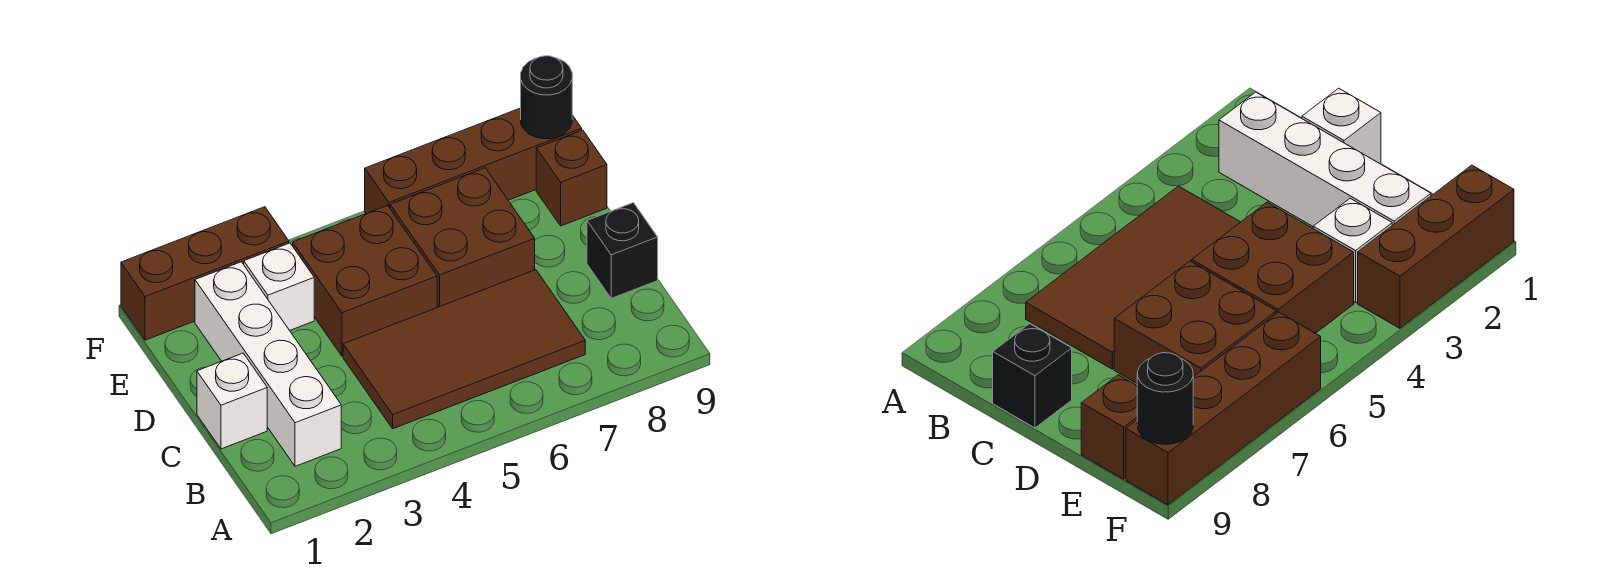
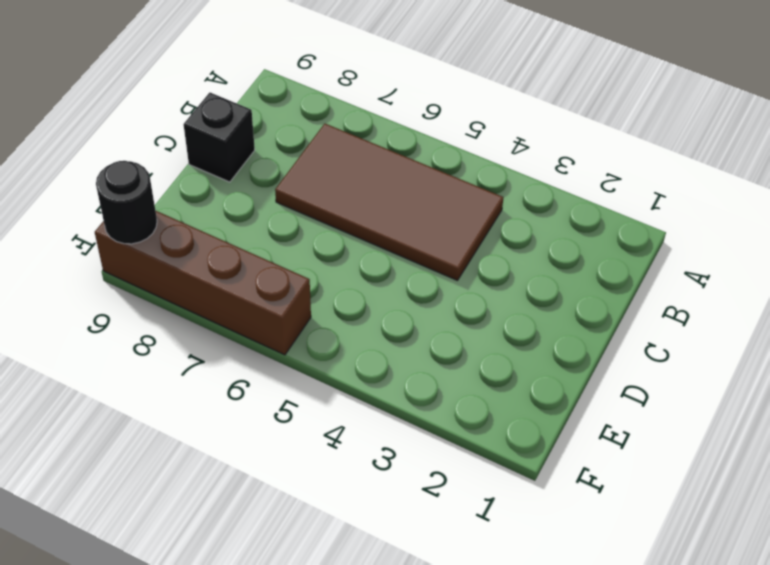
none -> white brick B2:E2 level 1
none -> white brick C1 level 1

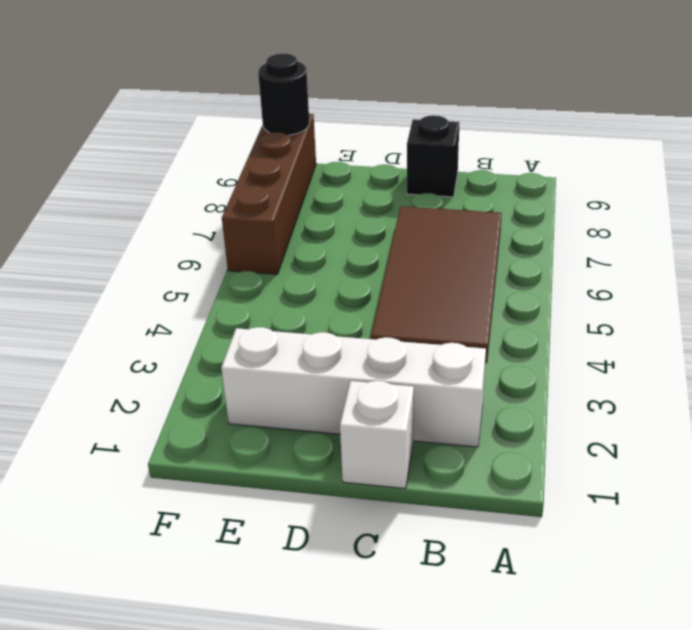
none -> brown brick D4:E5 level 1
none -> brown brick D6:E7 level 1

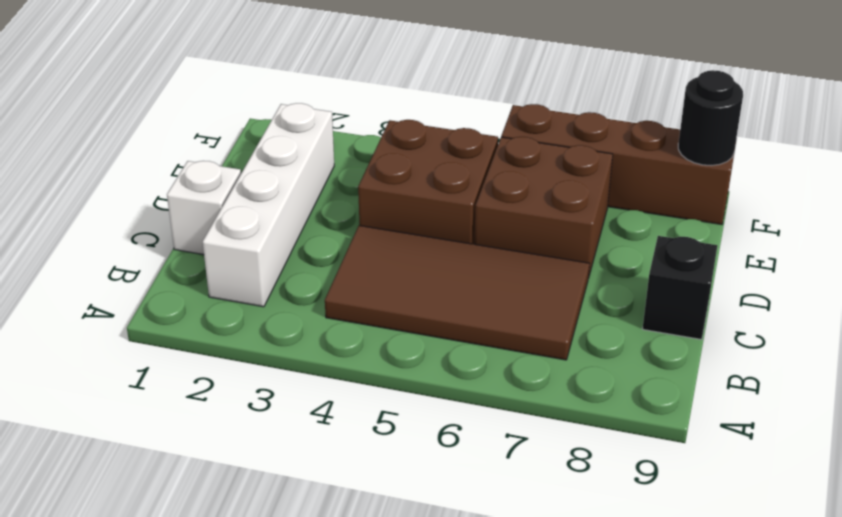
none -> white brick E3 level 1
none -> brown brick E9 level 1

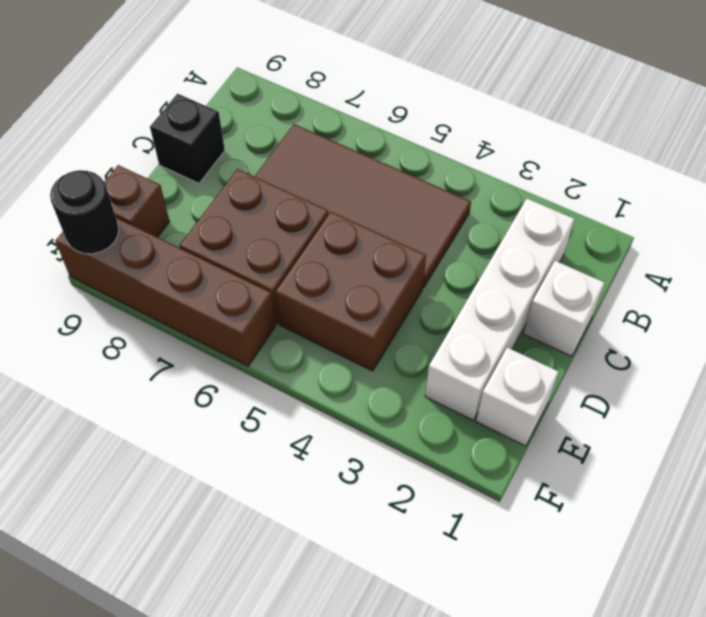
white brick E1 level 1 -> white brick E3 level 1
none -> brown brick F1:F3 level 1

